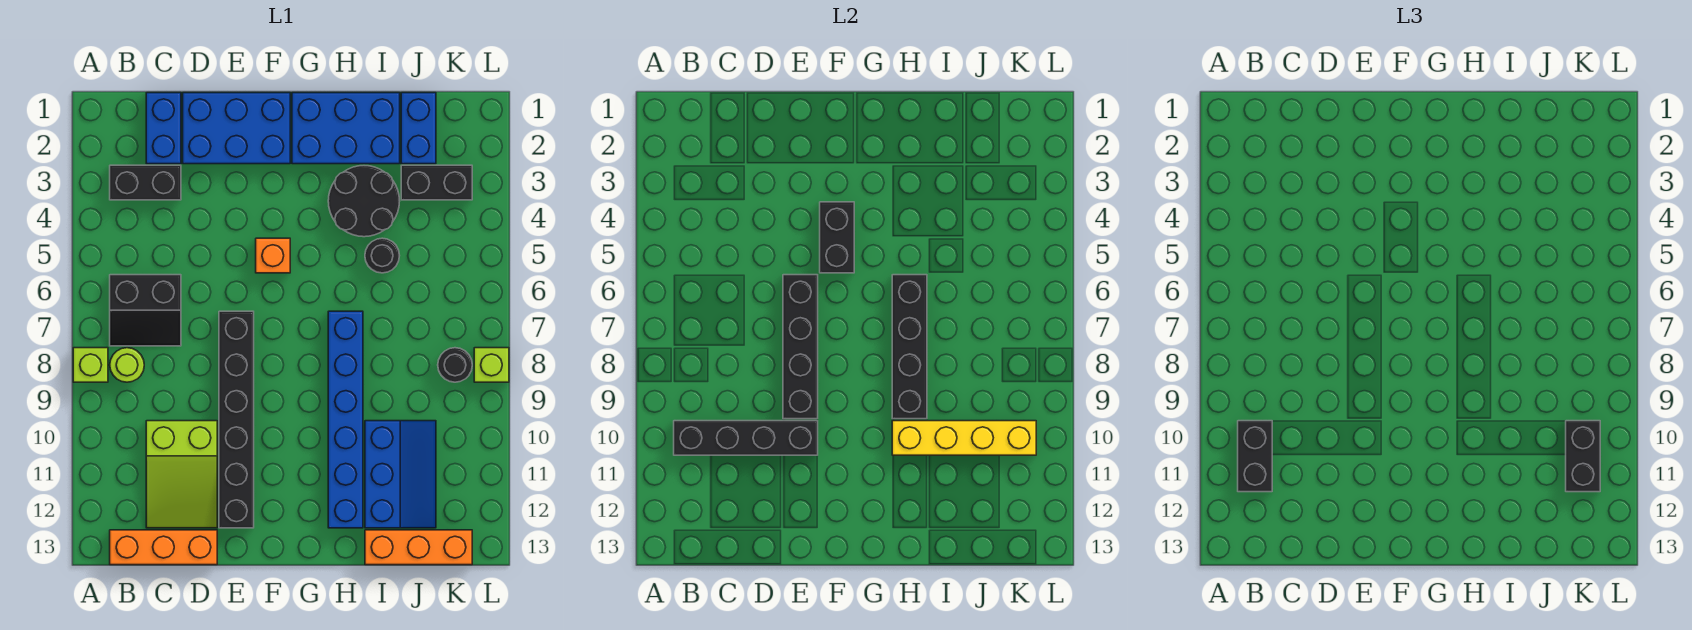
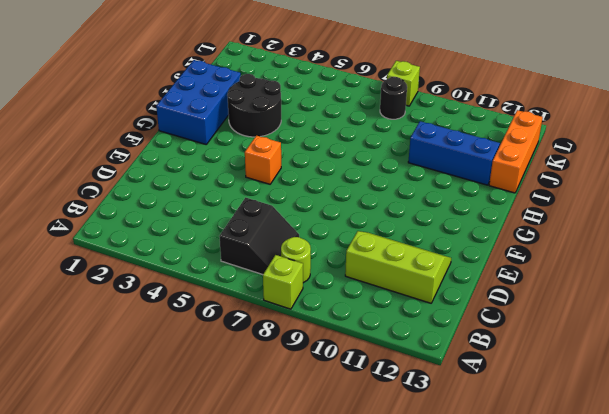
lime slope C10:D12 level 1 top C -> lime slope C10:D12 level 1 top 10
none -> black brick B3:C3 level 1
none -> orange brick B13:D13 level 1
none -> blue brick C1:C2 level 1

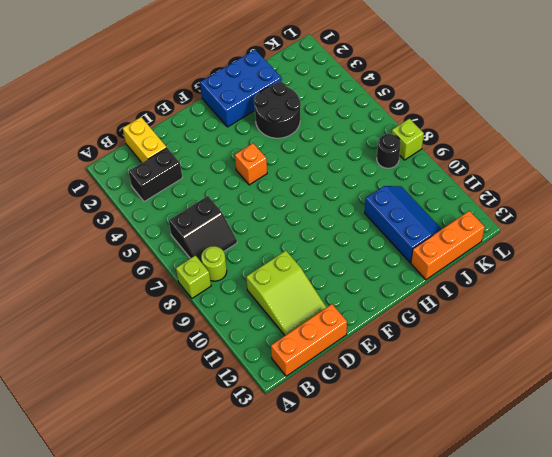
yellow brick C1:C2 level 1 -> blue brick C1:C2 level 1
none -> blue brick D1:F2 level 1
none -> black brick E7:E12 level 1
none -> blue brick H7:H12 level 1

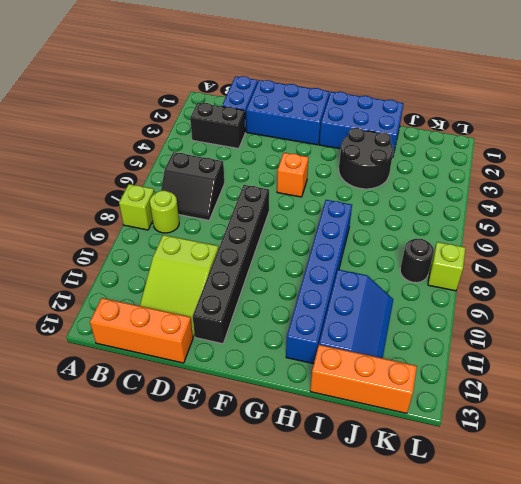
none -> black round brick I5 level 1
none -> blue brick J1:J2 level 1
none -> black brick J3:K3 level 1

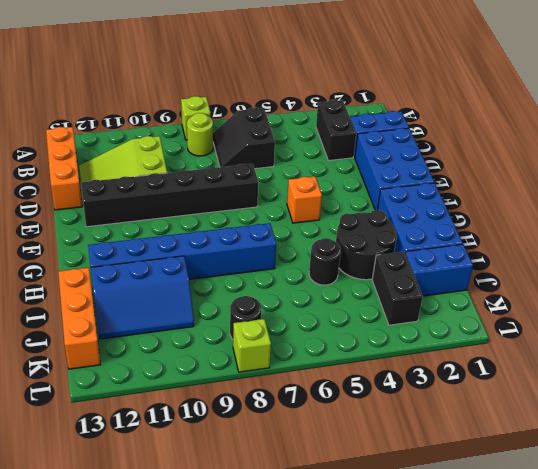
none -> black brick B10:E10 level 2
none -> black brick E6:E9 level 2
none -> black brick F4:F5 level 2

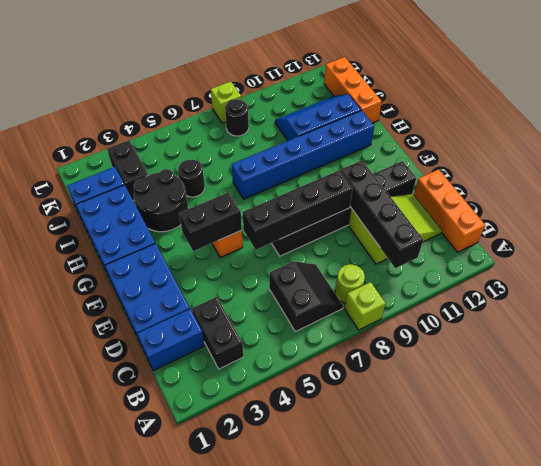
none -> black brick H6:H9 level 2
none -> yellow brick H10:K10 level 2
none -> black brick B10:B11 level 3

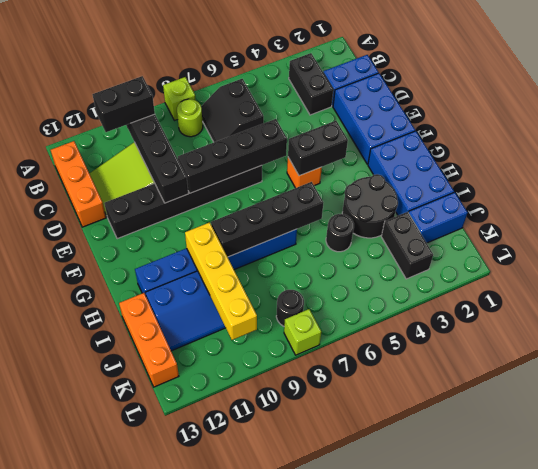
none -> black brick K10:K11 level 3

